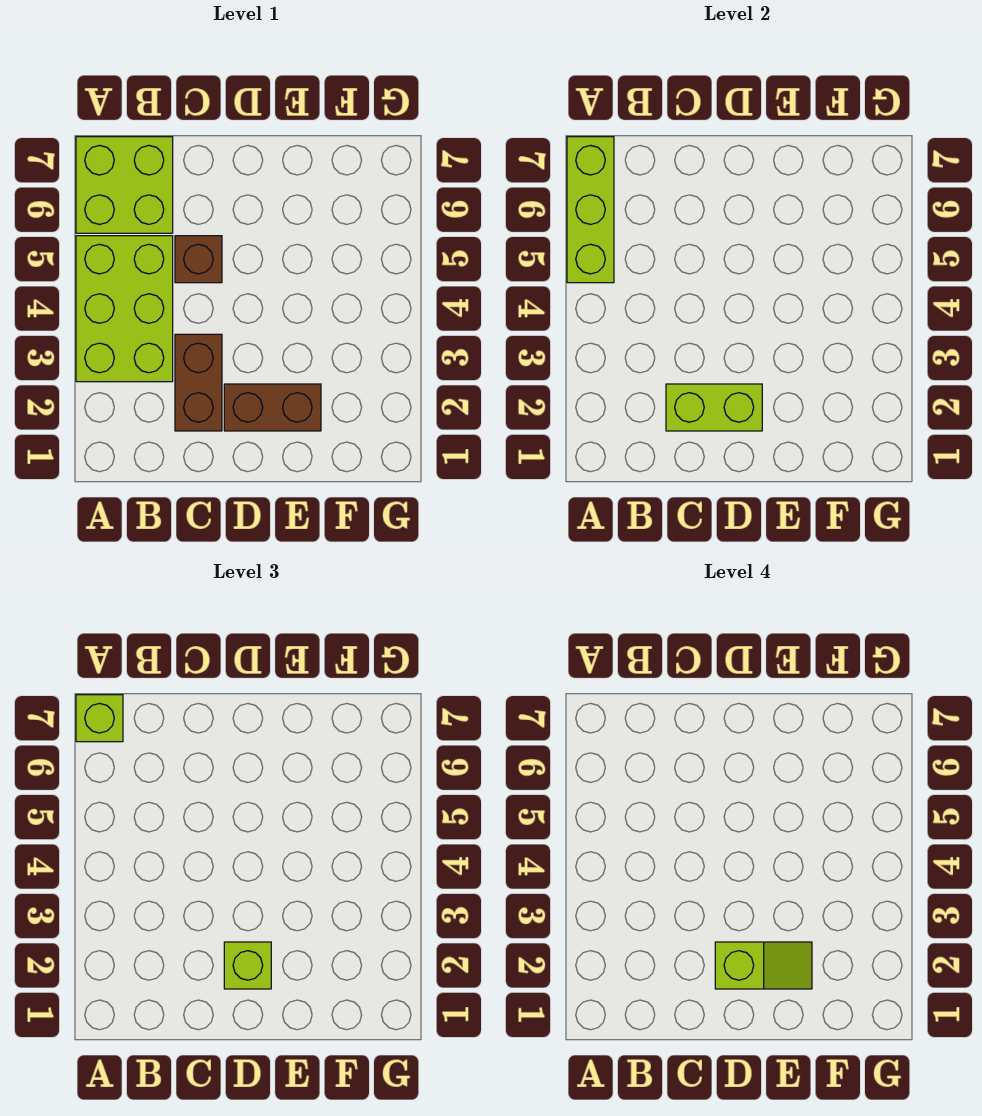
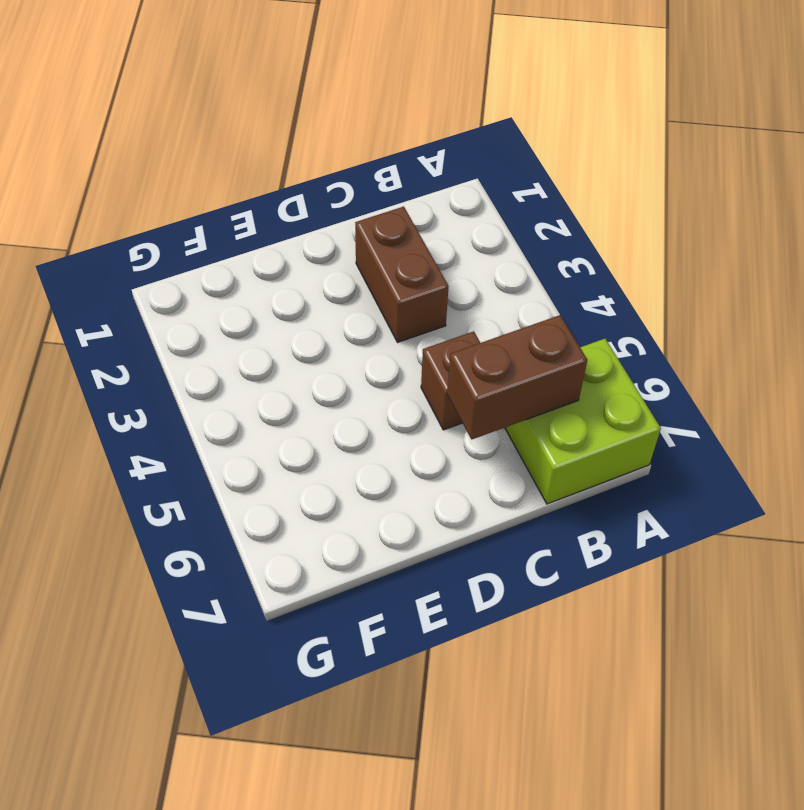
brown brick B6:C6 level 2 -> brown brick D2:E2 level 1
none -> lime brick A3:B5 level 1
none -> lime brick A5:A7 level 2

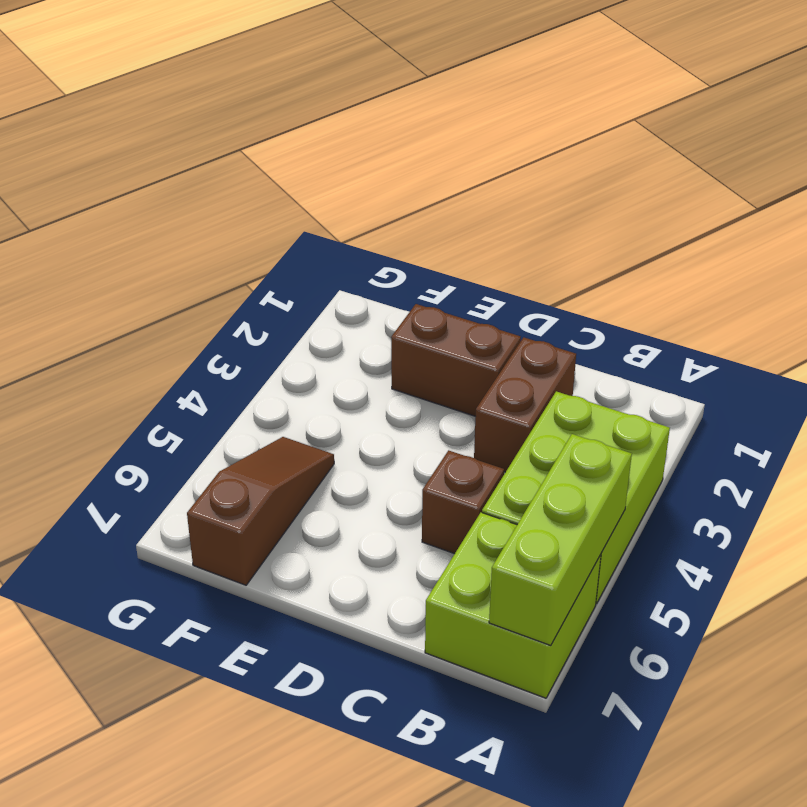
brown slope F5:F7 level 1 top 7 -> none
none -> lime brick C2:D2 level 2
none -> lime brick A7 level 3

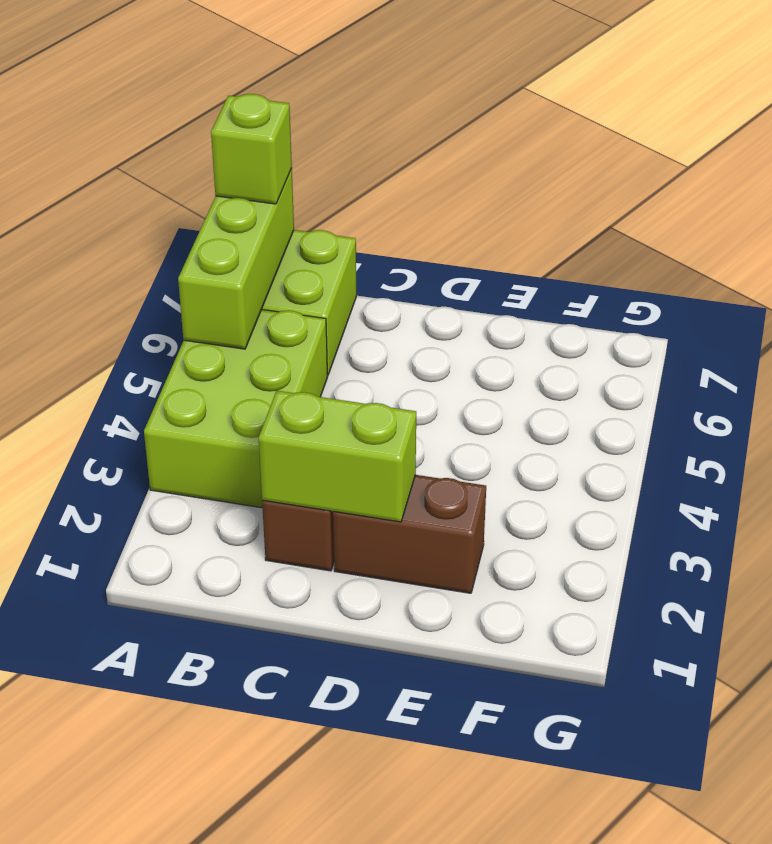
none -> brown brick C5 level 1
none -> lime brick D2 level 3

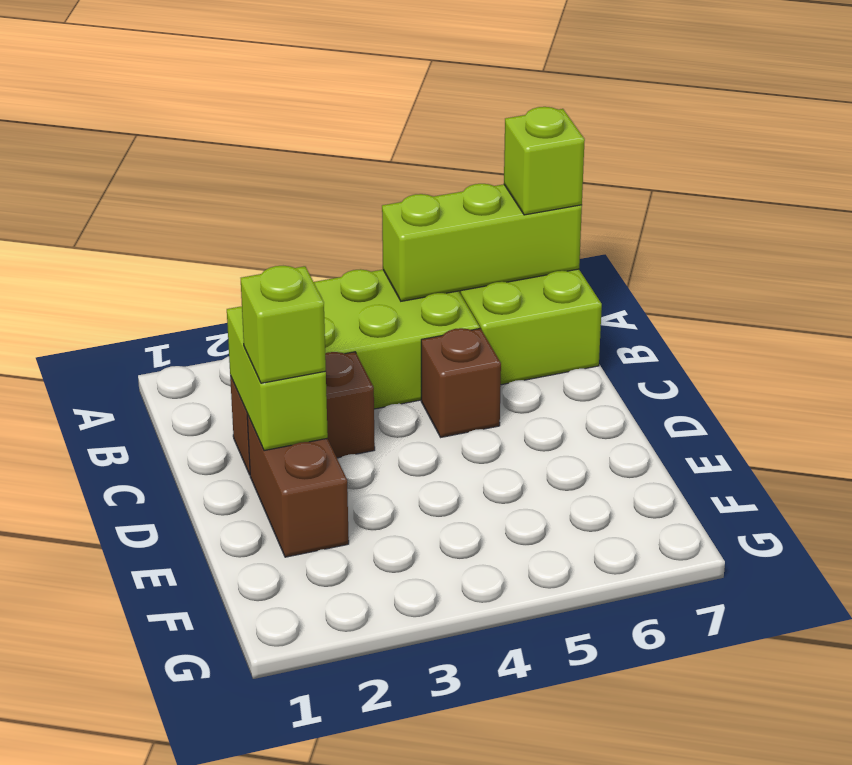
none -> lime slope D2:E2 level 4 top D

